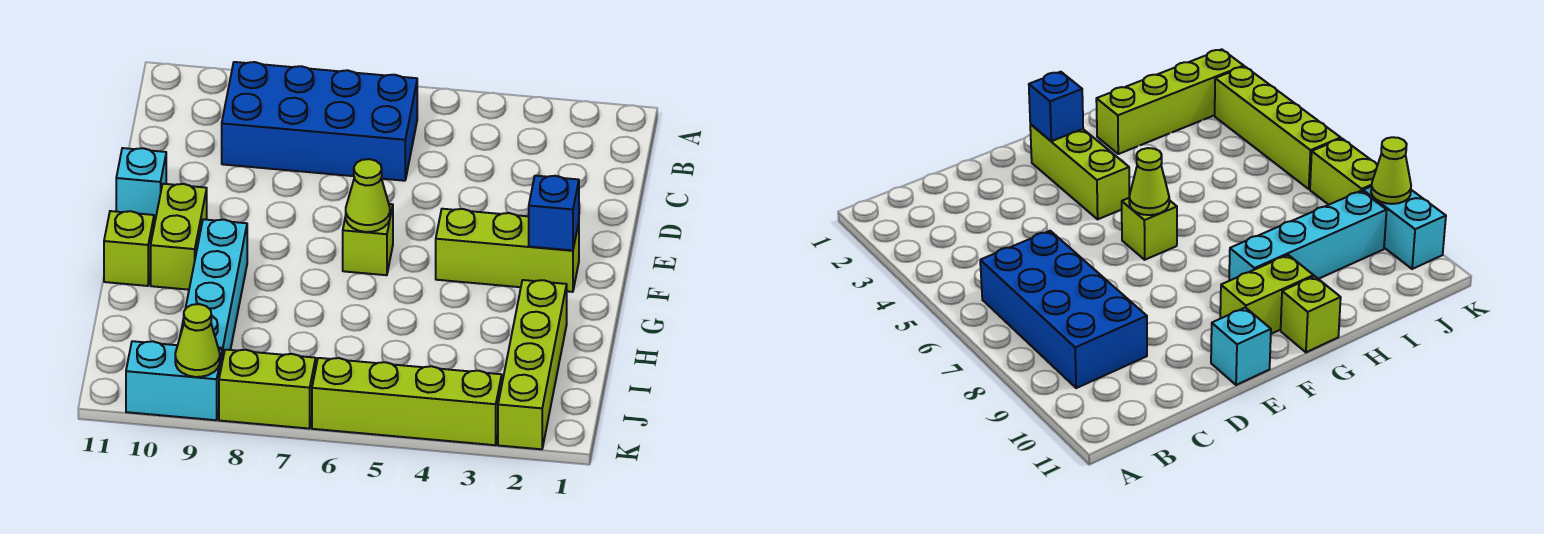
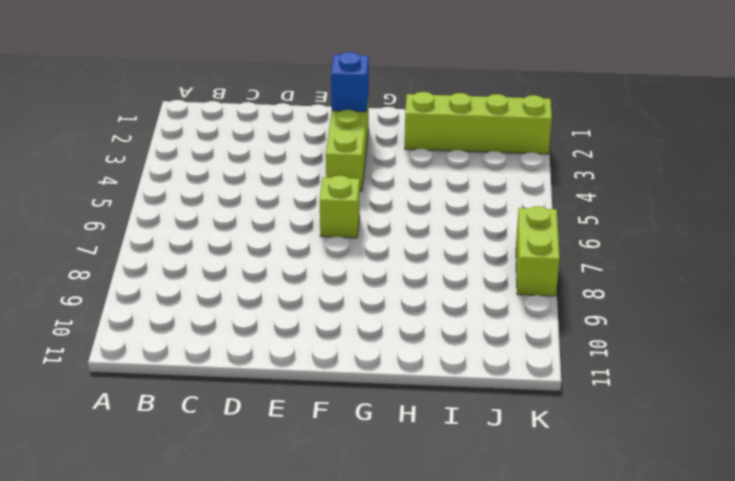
none -> blue brick B6:C9 level 1
none -> cyan brick E11 level 1
none -> lime brick F10:G10 level 1

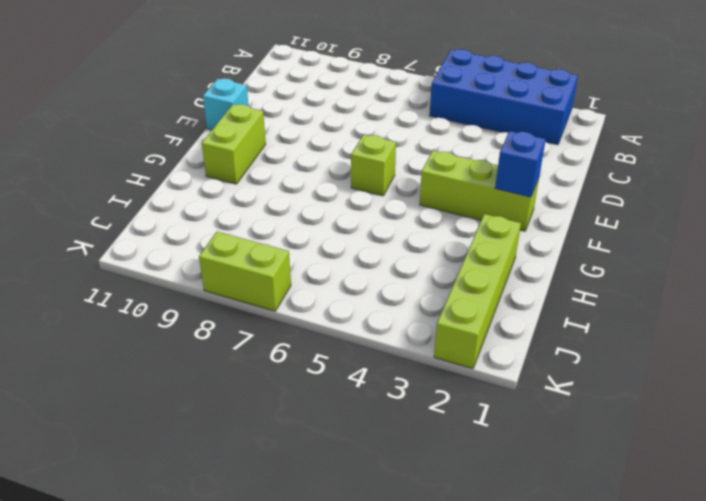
blue brick A2:B5 level 1 -> blue brick B6:C9 level 1
none -> cyan brick G9:J9 level 1
none -> lime brick G11 level 1
none -> lime brick K3:K6 level 1

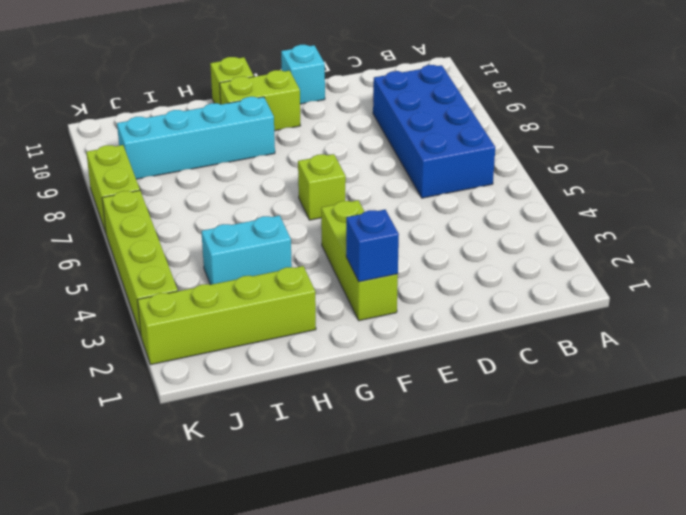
cyan brick H4:I4 level 1 -> cyan brick K9:K10 level 1
none -> lime cone F6 level 2
none -> lime cone K9 level 2

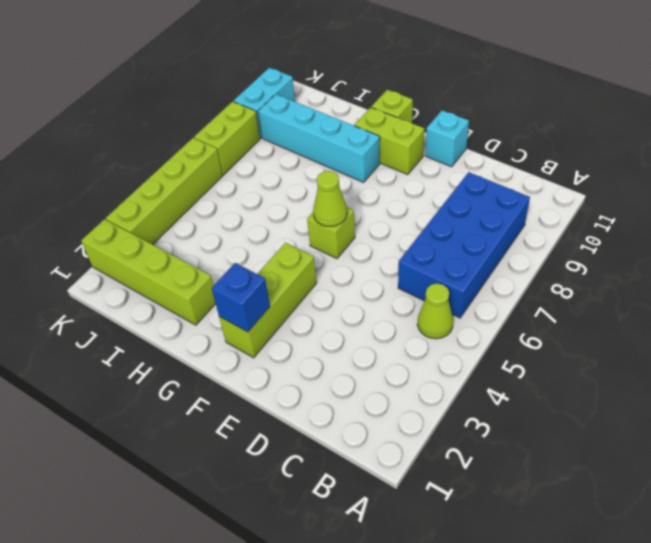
lime cone B5 level 1 -> lime cone K9 level 2

